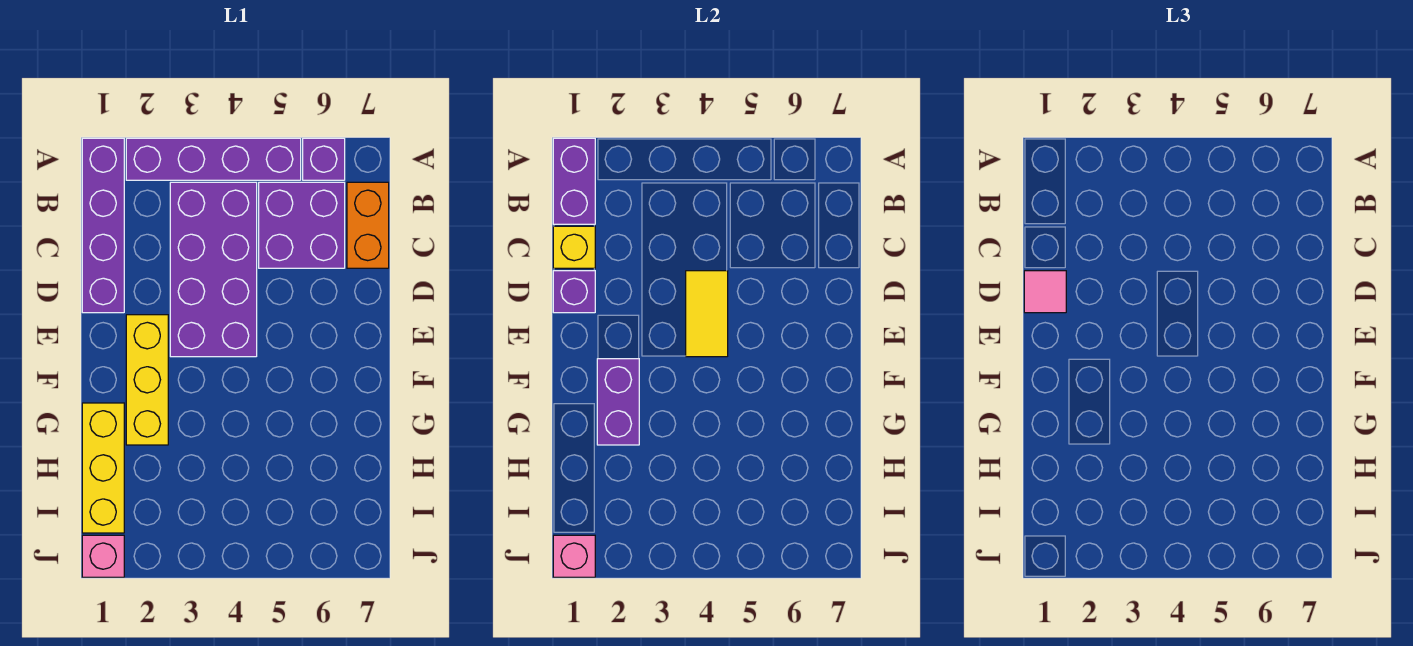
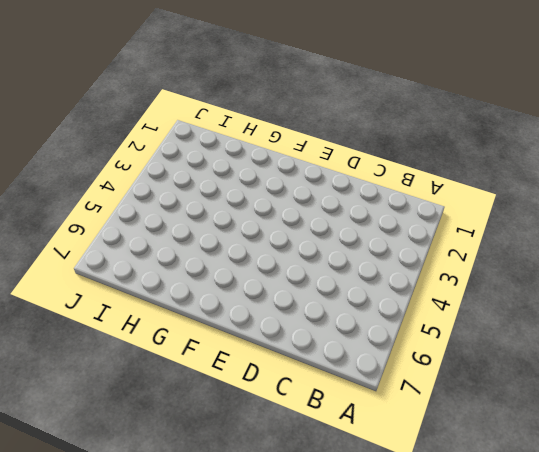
none -> purple brick A1:D1 level 1
none -> purple brick A2:A5 level 1
none -> purple brick A6 level 1

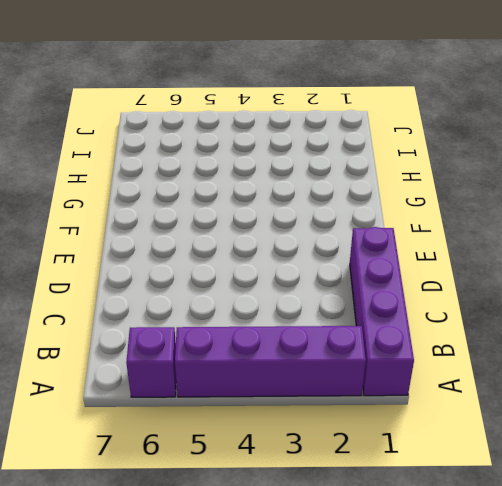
none -> purple brick B3:E4 level 1
none -> purple brick B5:C6 level 1
none -> orange brick B7:C7 level 1

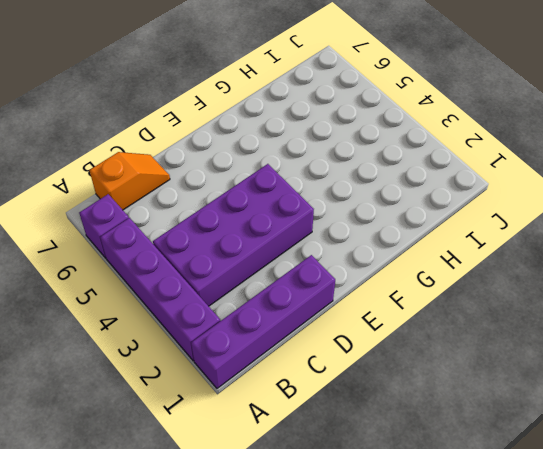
orange slope B7:C7 level 1 top B -> orange brick B7:C7 level 1
none -> purple brick B5:C6 level 1
none -> yellow brick E2:G2 level 1
none -> yellow brick G1:I1 level 1

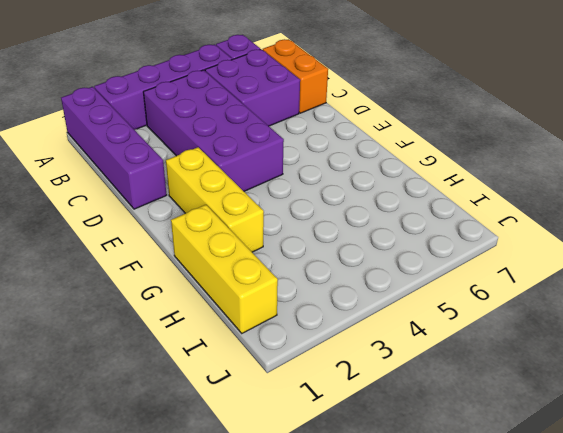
none -> pink brick J1 level 1
none -> purple brick A1:B1 level 2
none -> yellow brick C1 level 2

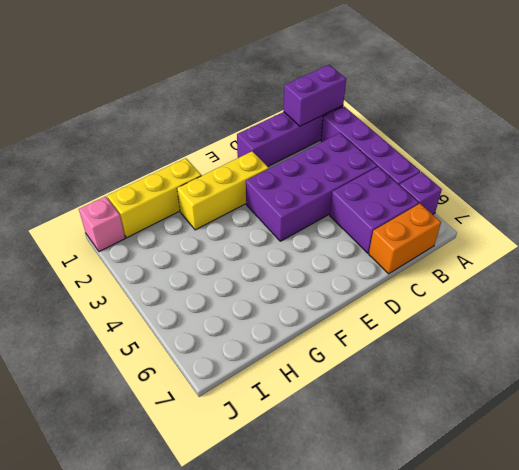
none -> yellow brick C1 level 2
none -> purple brick D1 level 2
none -> yellow tile D4:E4 level 2

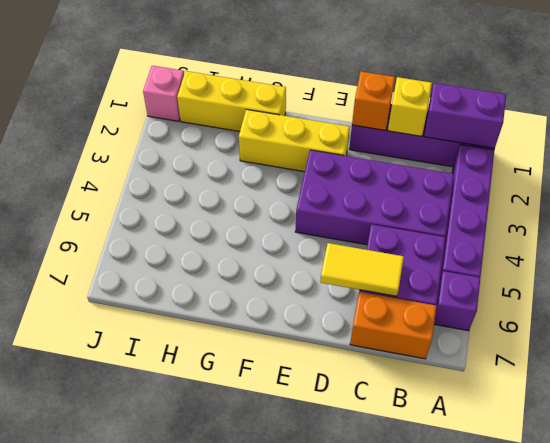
yellow tile C6:D6 level 2 -> yellow tile D4:E4 level 2
orange brick D1 level 2 -> purple brick D1 level 2
none -> purple brick F2:G2 level 2
none -> pink brick J1 level 2
none -> pink tile D1 level 3

